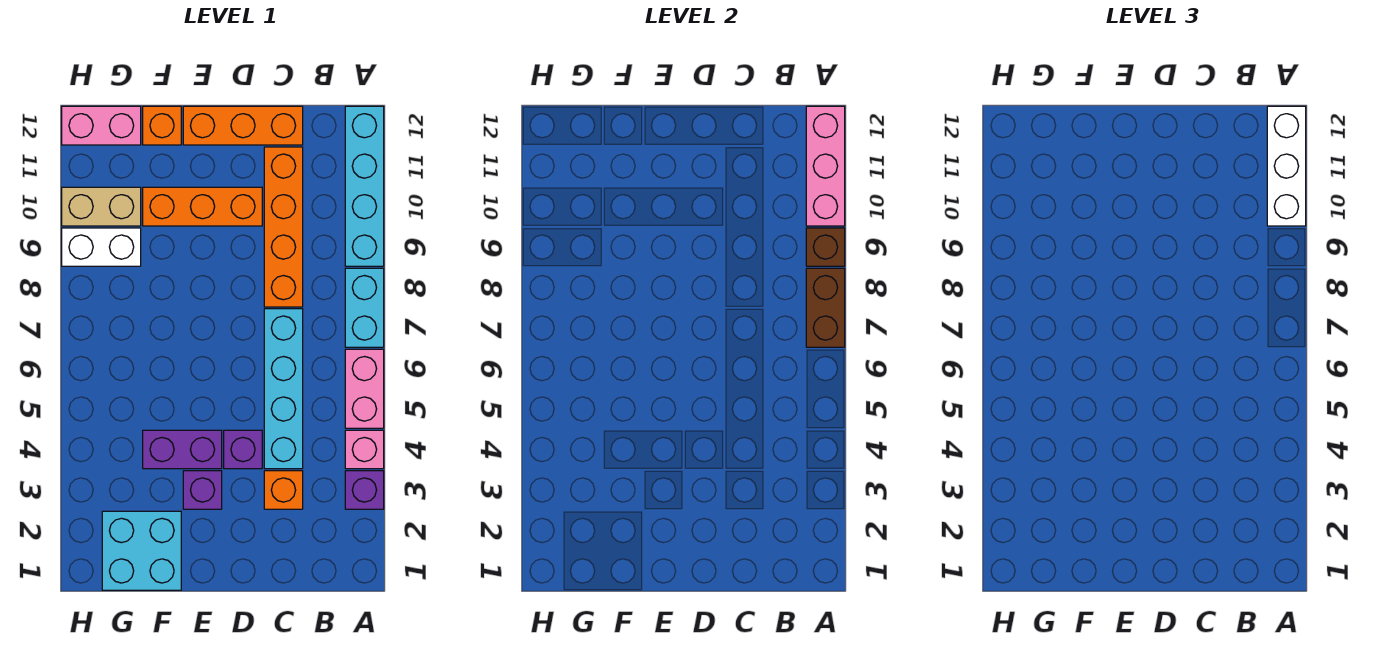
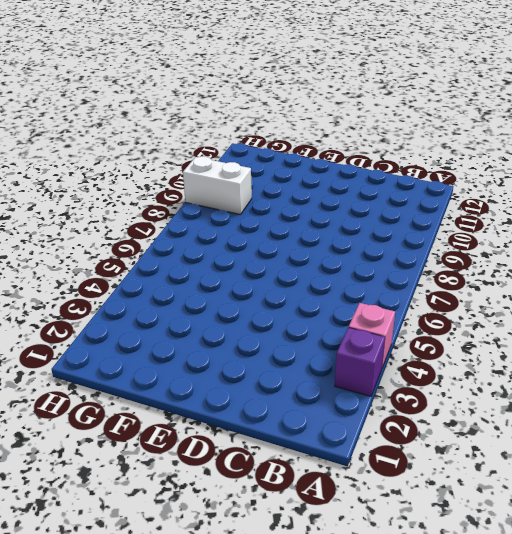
none -> pink brick A5:A6 level 1
none -> cyan brick A7:A8 level 1
none -> cyan brick A9:A12 level 1

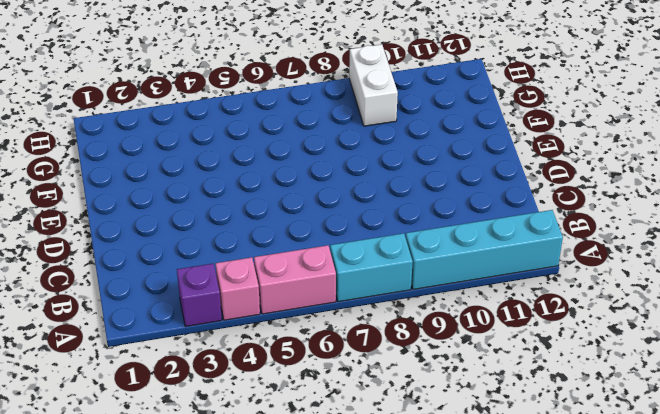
none -> orange brick C3 level 1
none -> cyan brick C4:C7 level 1
none -> orange brick C8:C11 level 1

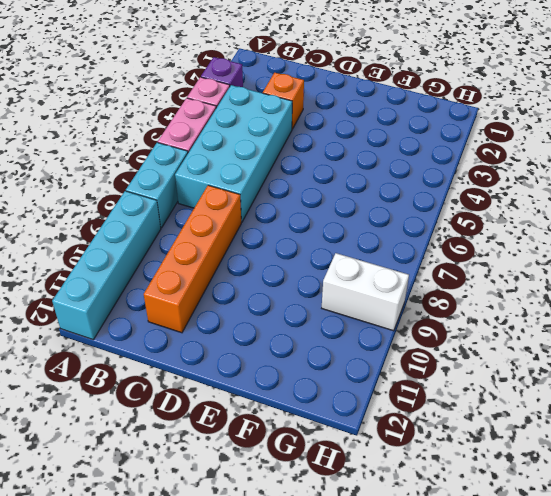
cyan brick B4:C7 level 1 -> cyan brick C4:C7 level 1
none -> orange brick C12:E12 level 1
none -> purple brick D4 level 1
none -> orange brick D10:F10 level 1

